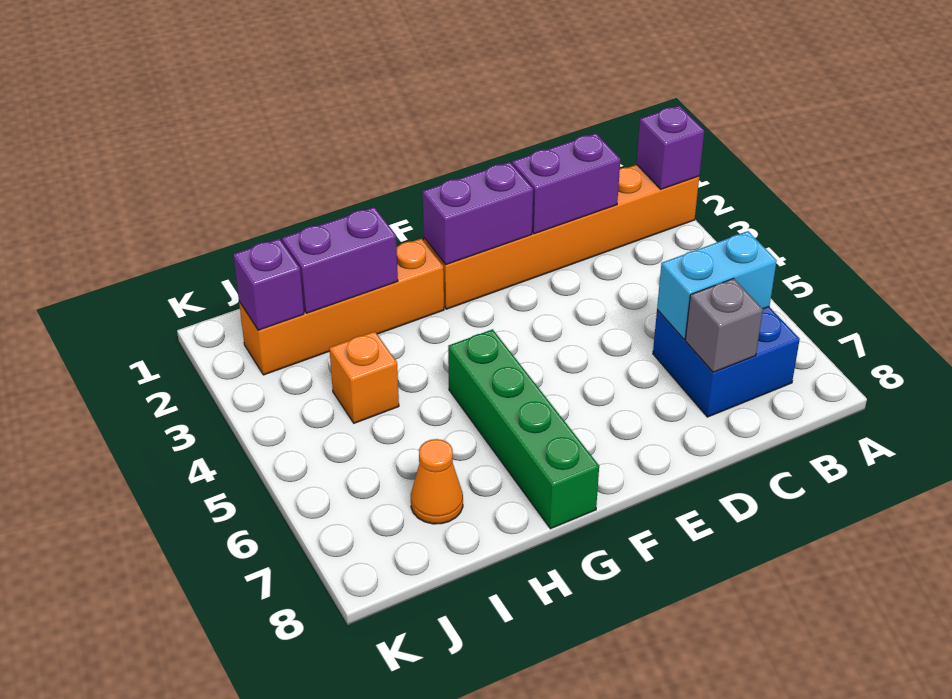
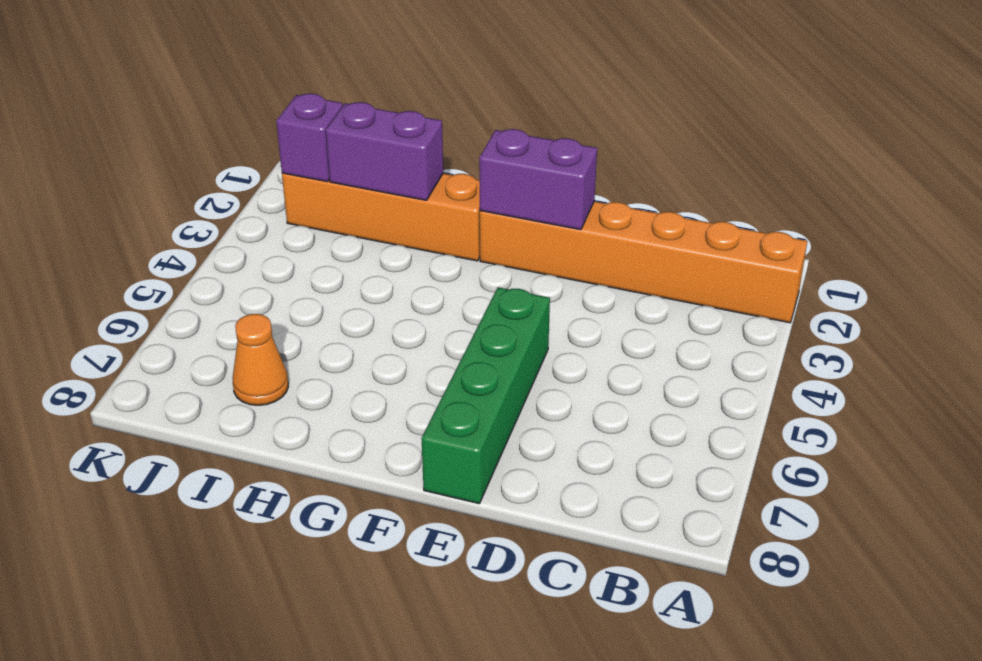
green brick E5:E8 level 1 -> green brick G5:G8 level 1
none -> blue brick B6:C7 level 1
none -> orange brick I4 level 1
none -> purple brick A2 level 2

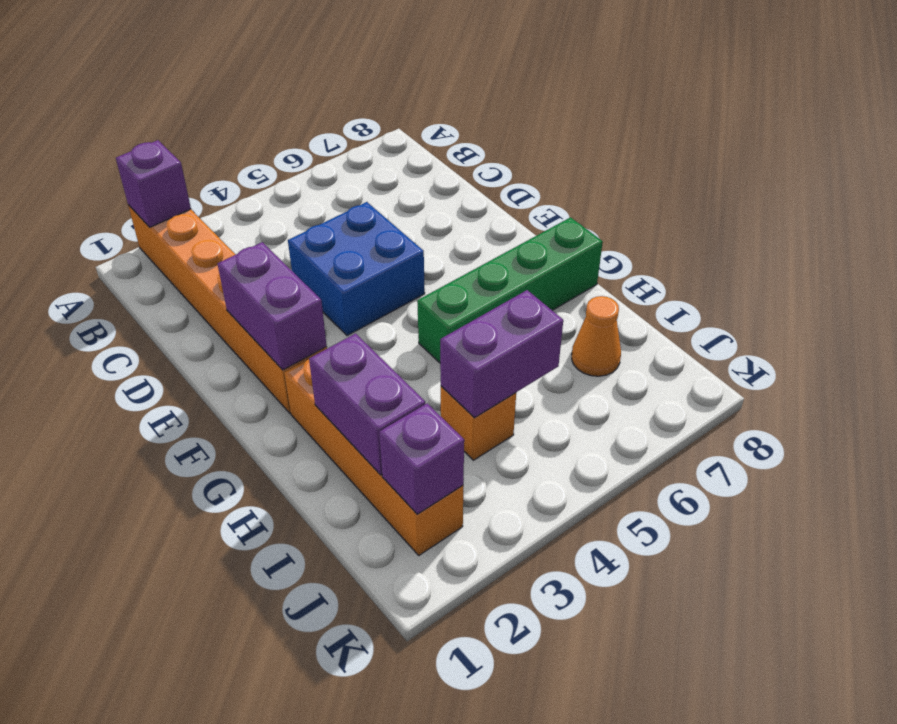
blue brick D4:E5 level 1 -> blue brick B6:C7 level 1
purple brick I4:I5 level 2 -> purple brick C2:D2 level 2
none -> cyan brick B6:C6 level 2
none -> grey brick C7 level 2

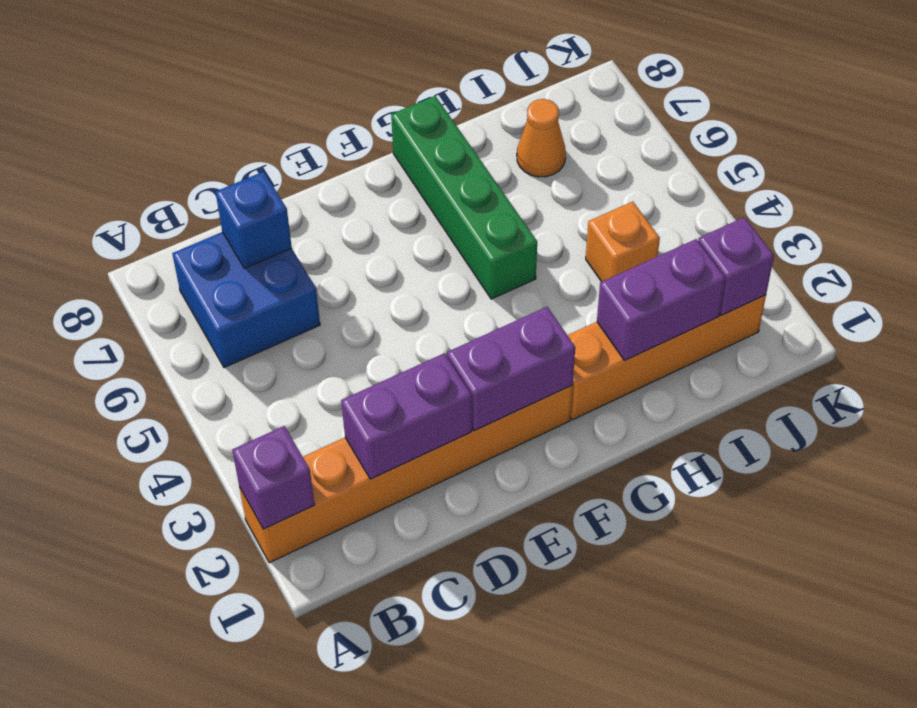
blue brick C7 level 2 -> grey brick C7 level 2
none -> cyan brick B6:C6 level 2

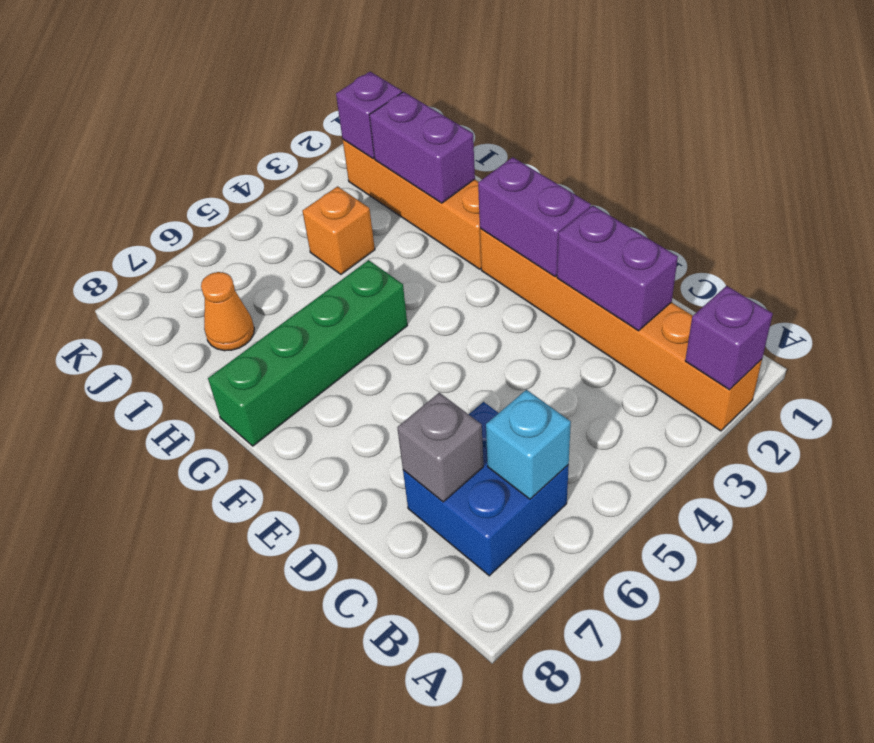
cyan brick B6 level 2 -> cyan brick B6:C6 level 2

